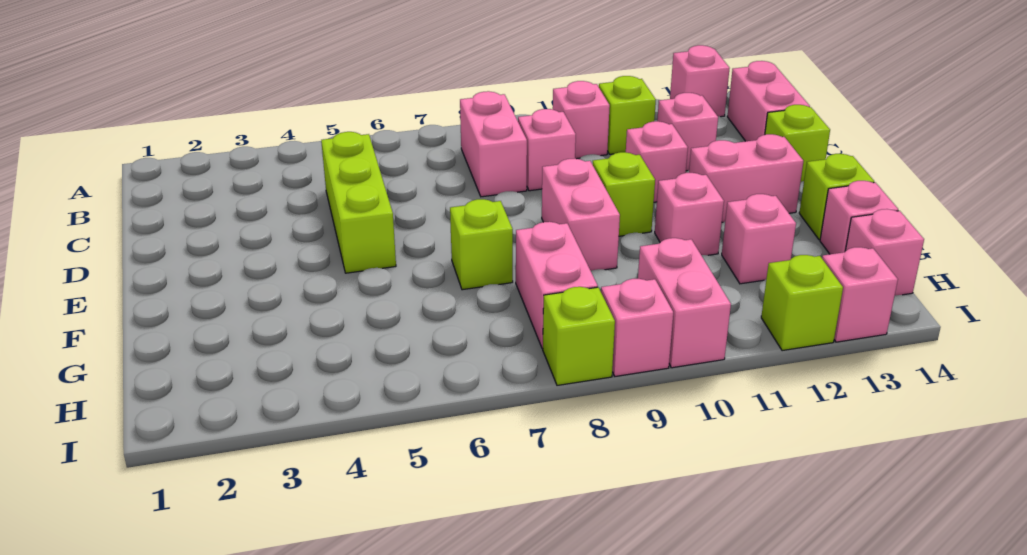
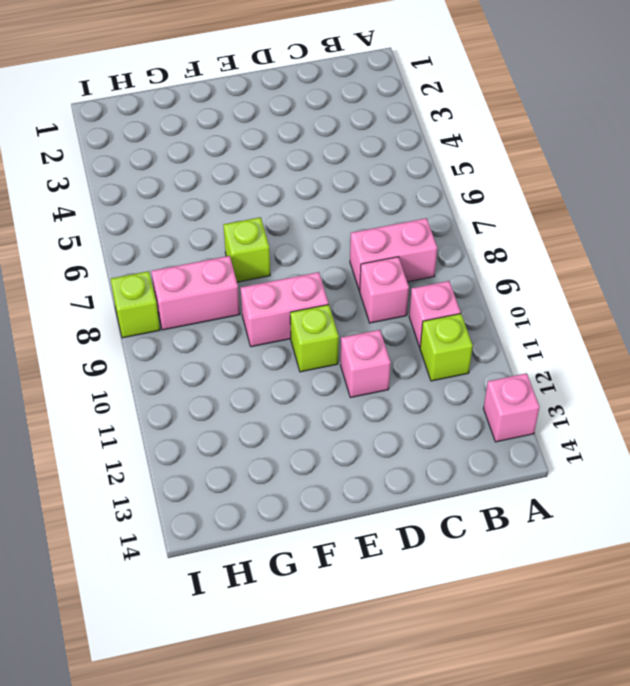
none -> pink brick B14:C14 level 1
none -> lime brick C5:E5 level 1
none -> pink brick C12 level 1

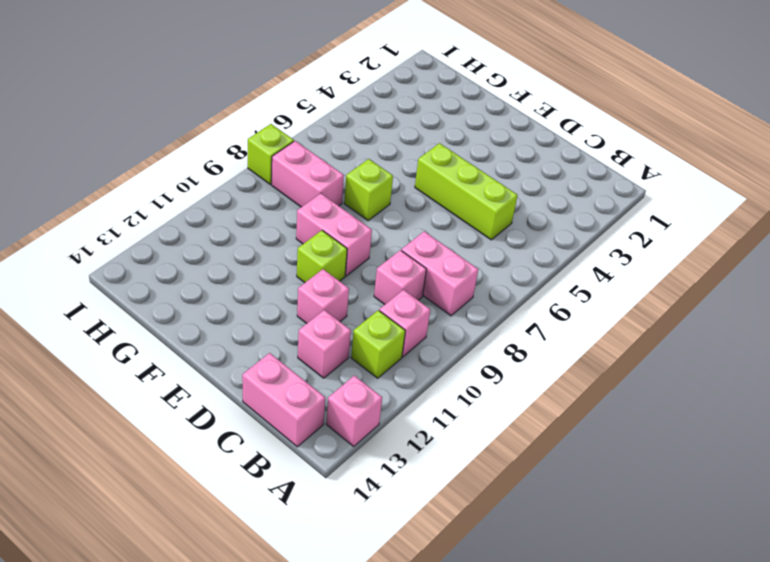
none -> lime brick D14 level 1
none -> pink brick E12:E13 level 1
none -> pink brick F11 level 1

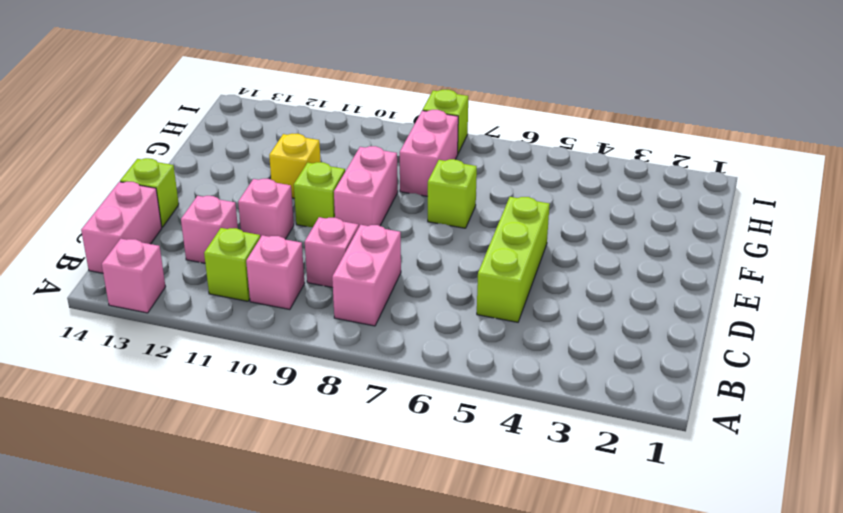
yellow brick F11 level 1 -> pink brick F11 level 1
none -> pink brick E12:E13 level 1
none -> lime brick F14 level 1
none -> pink brick G12 level 1

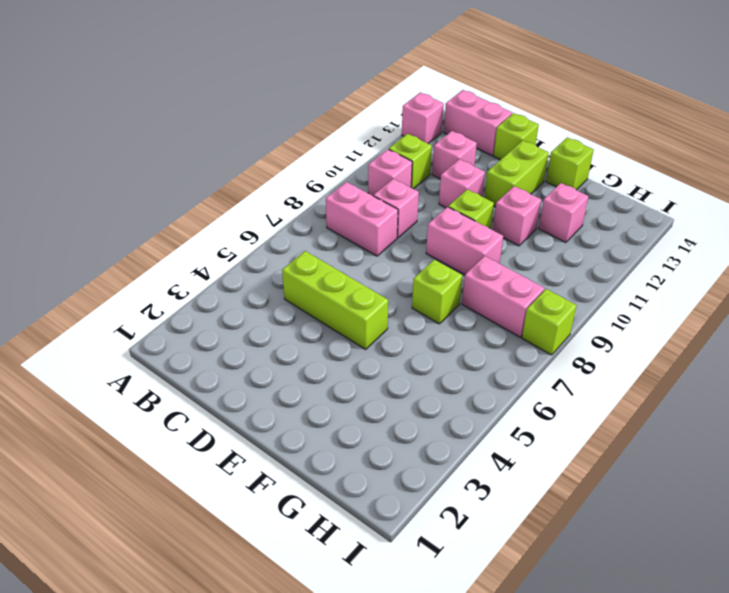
lime brick E12:E13 level 1 -> pink brick E12:E13 level 1
none -> pink brick G14 level 1
none -> pink brick H10:I10 level 1
none -> pink brick H14 level 1

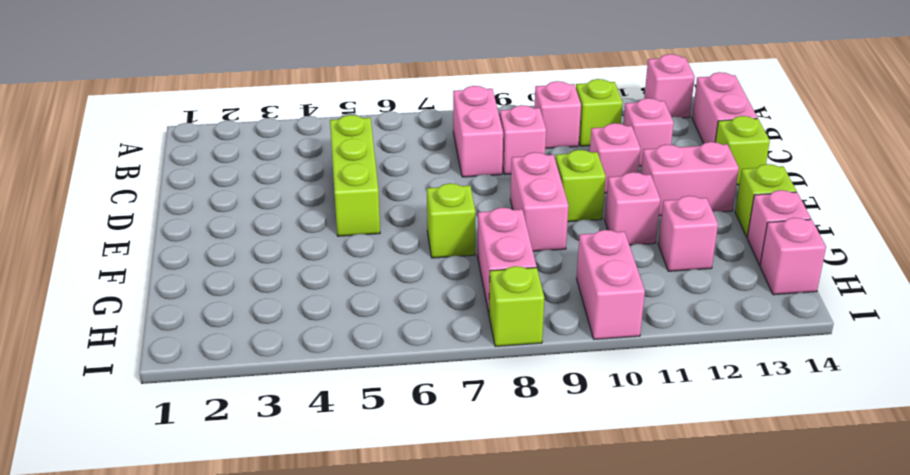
none -> pink brick I9 level 1
none -> lime brick I12 level 1
none -> pink brick I13 level 1

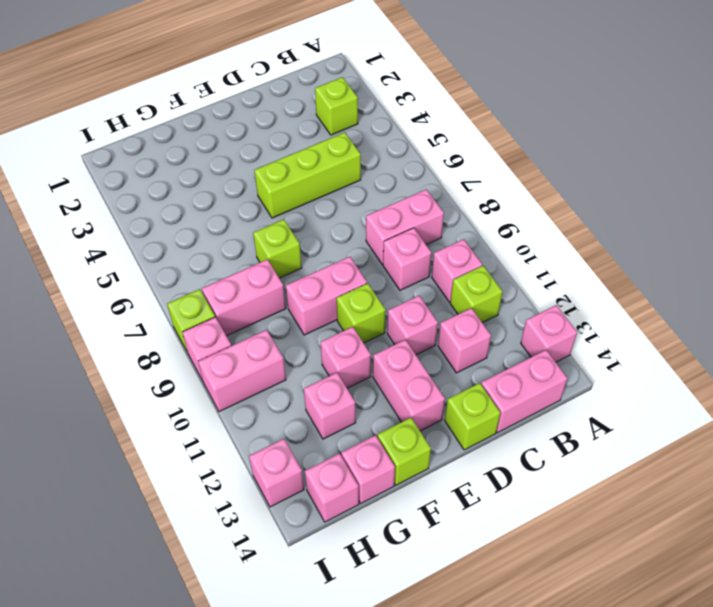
lime brick B3 level 1 -> lime brick I12 level 1

